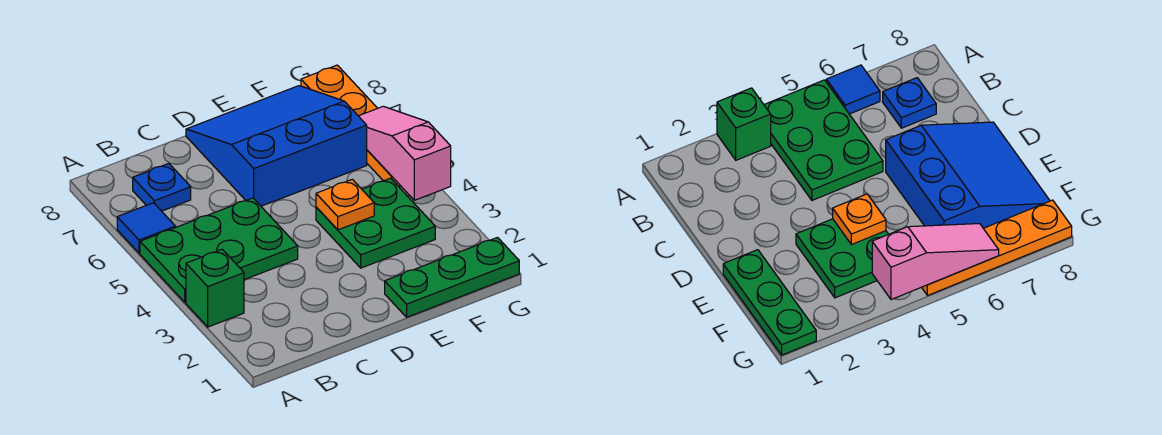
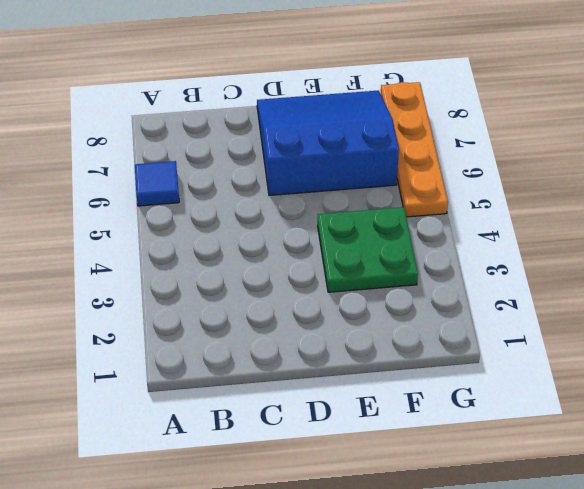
none -> green brick A3 level 1
none -> green plate A4:C5 level 1

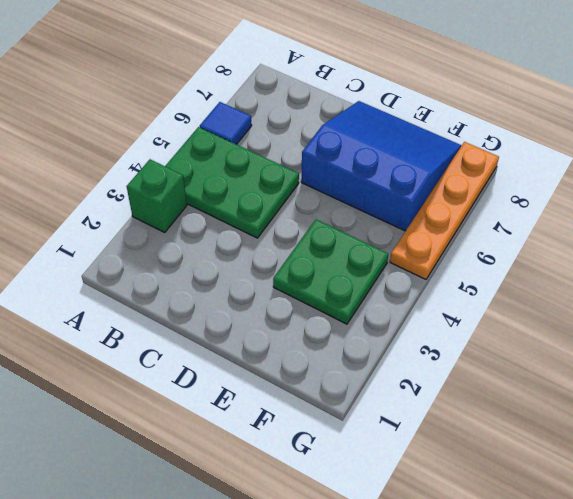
none -> blue plate B7 level 1
none -> green plate E1:G1 level 1

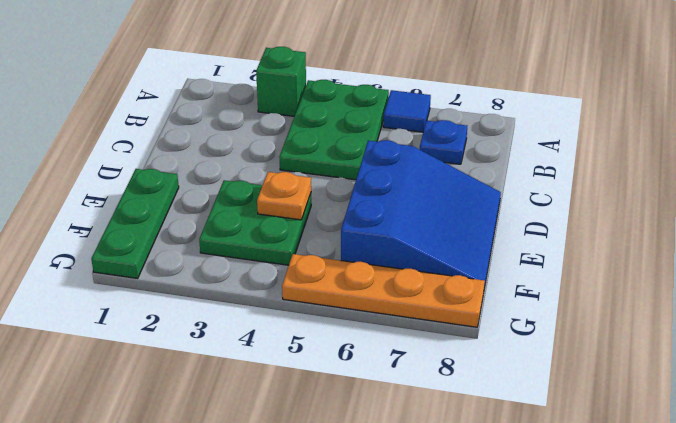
none -> pink slope G4:G6 level 2 top 4

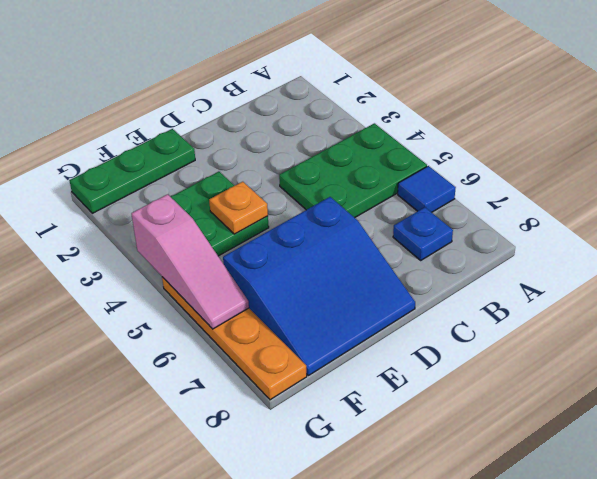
none -> green brick A3 level 1

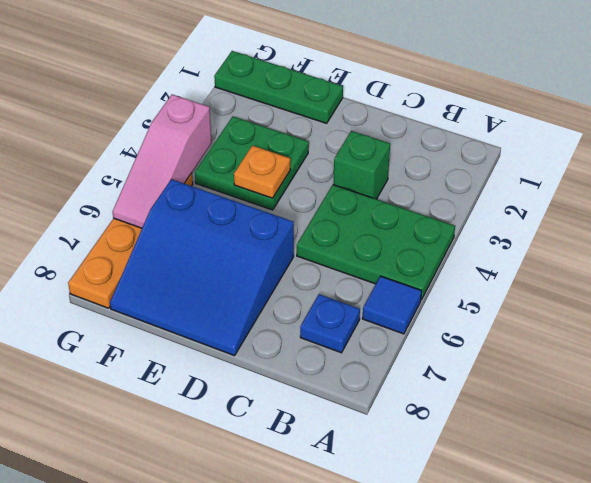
green brick C3 level 1 -> green brick A3 level 1

